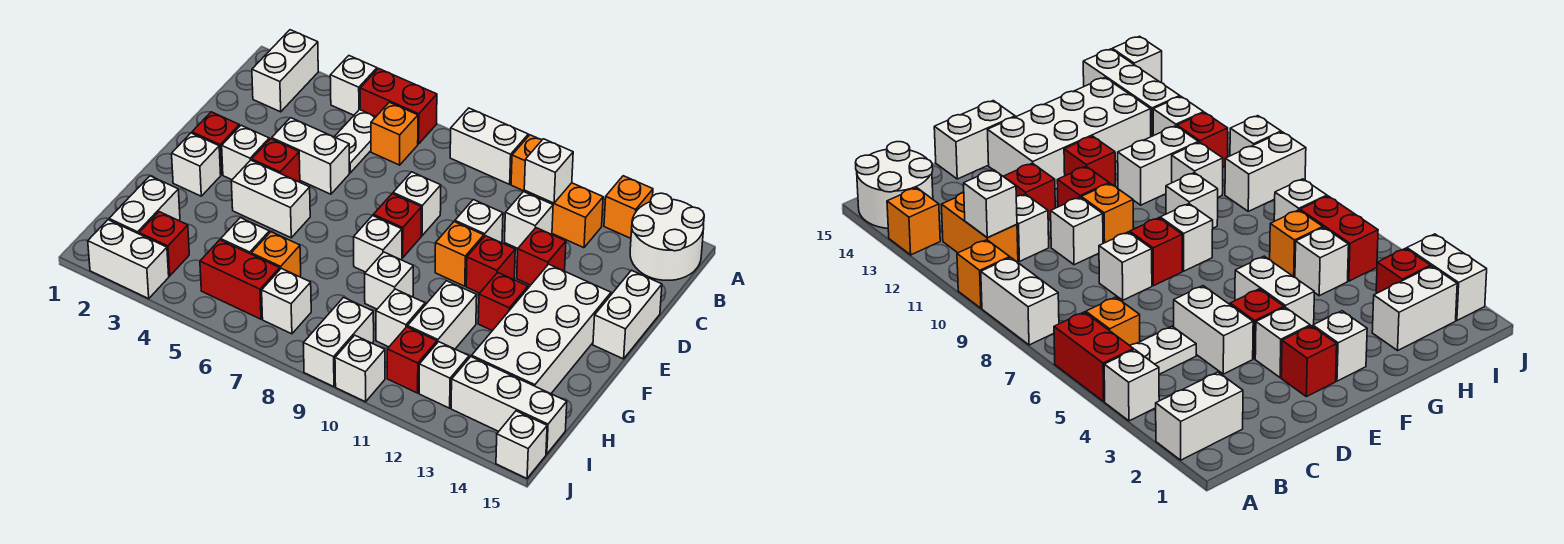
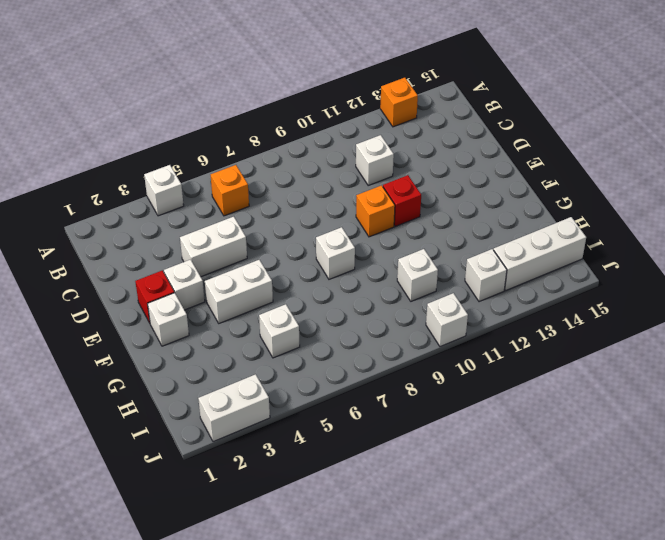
none -> white brick A2:B2 level 1
none -> red brick A5:A6 level 1
none -> white brick A8:A9 level 1
none -> orange brick A10 level 1

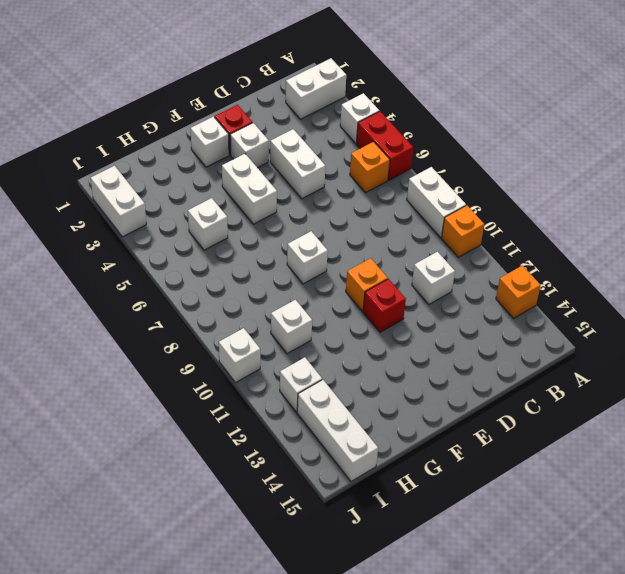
none -> white round brick A14:B15 level 1
none -> white plate B5:C5 level 1
none -> orange brick B11:B12 level 1
none -> white brick D8 level 1

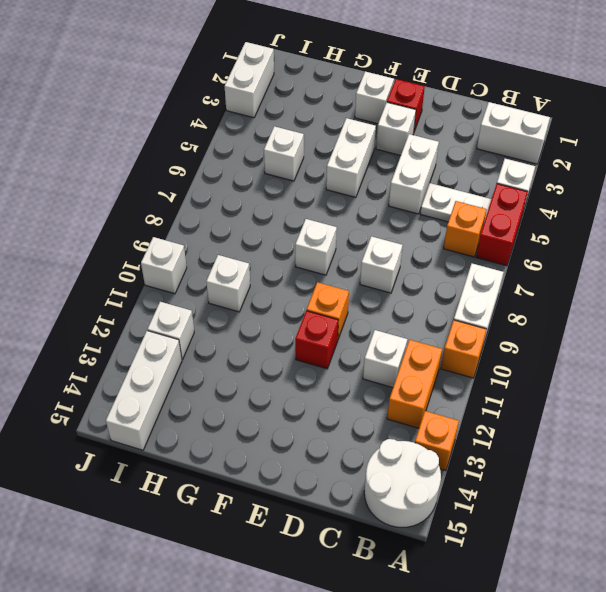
none -> white brick D10 level 1
none -> red brick D12 level 1
none -> white brick D15:E15 level 1
none -> red brick E4 level 1

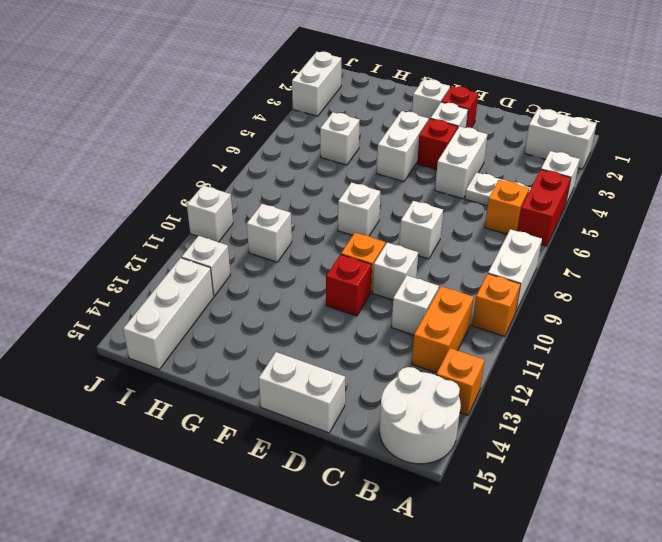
none -> red brick D12 level 1
none -> red brick E8 level 1
none -> white brick E13:H14 level 1
none -> red brick F12 level 1

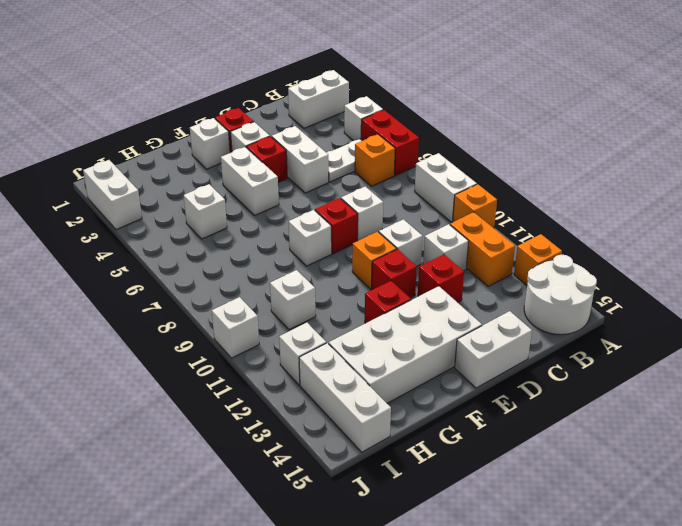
none -> white brick G9 level 1
none -> white brick G11:H11 level 1
none -> white brick H2:I2 level 1
none -> orange brick H6 level 1

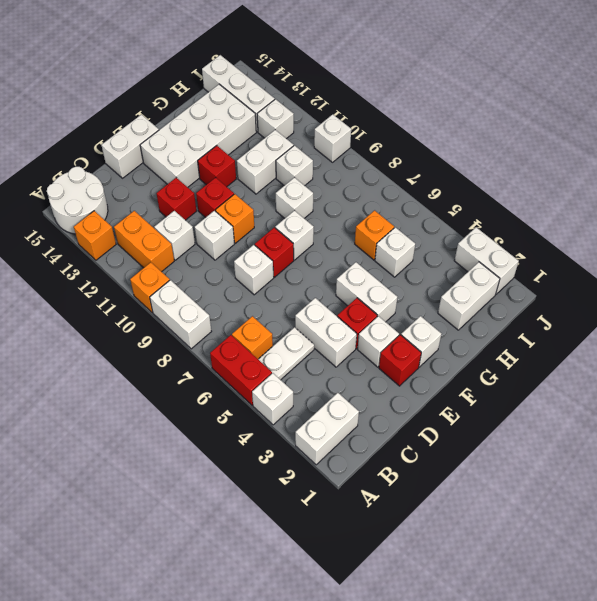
none -> red brick I3 level 1
none -> red brick I5:I6 level 1
none -> white brick I7 level 1
none -> white brick I9:J9 level 1

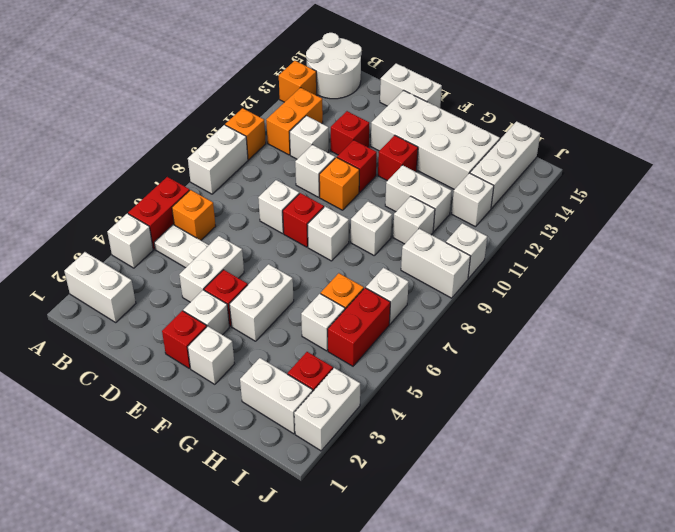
none -> red brick I11 level 1
none -> white brick J15 level 1
none -> white brick B11 level 2

